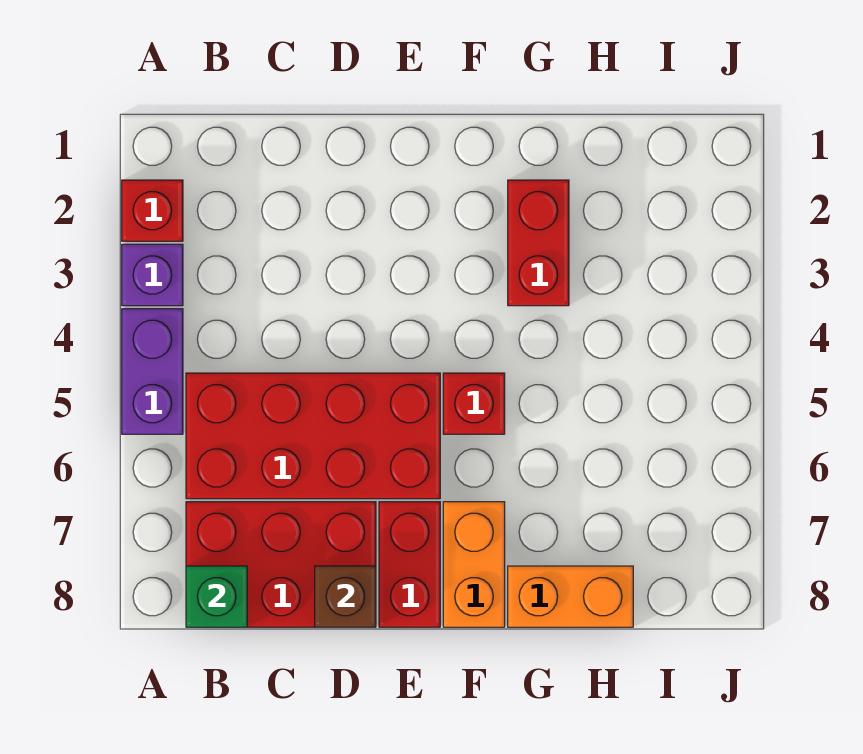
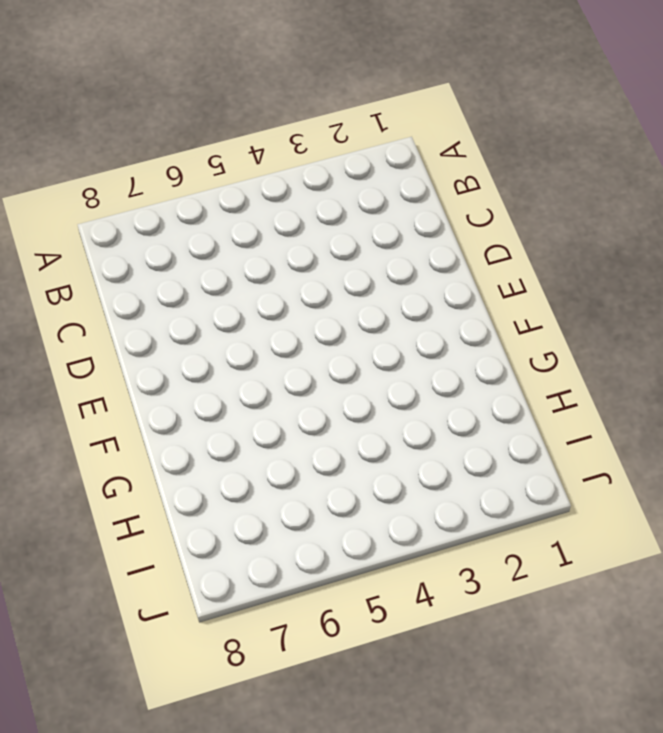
none -> red brick A2 level 1
none -> purple brick A3 level 1
none -> purple brick A4:A5 level 1

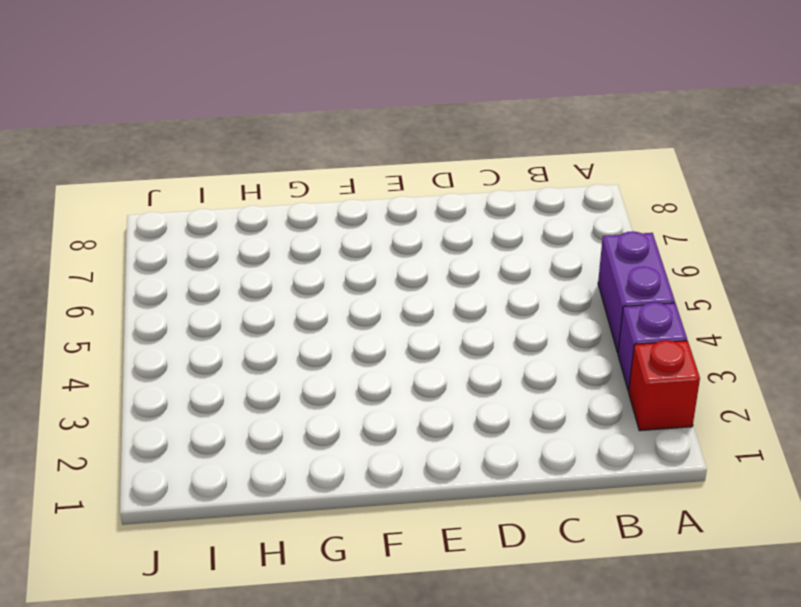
none -> red brick B5:E6 level 1
none -> red brick B7:D8 level 1
none -> red brick E7:E8 level 1

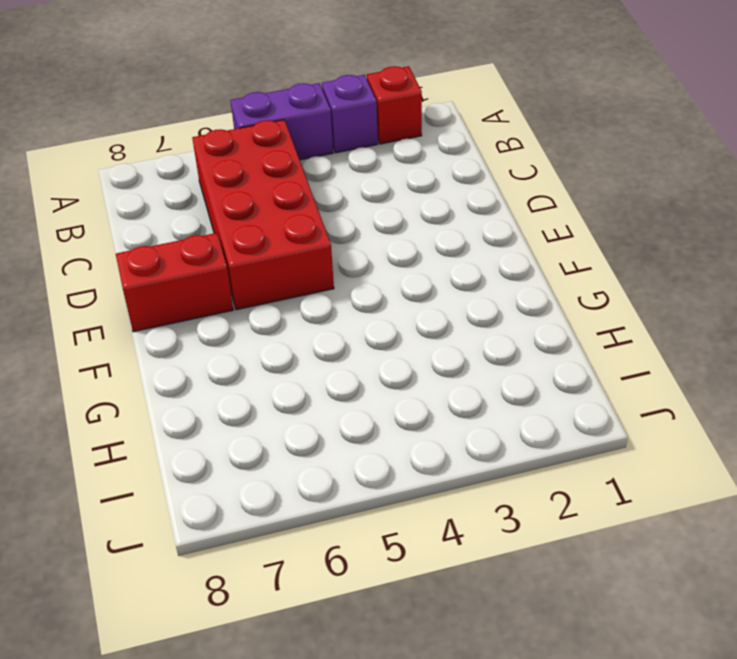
none -> red brick B7:D8 level 1
none -> red brick F5 level 1
none -> orange brick F7:F8 level 1

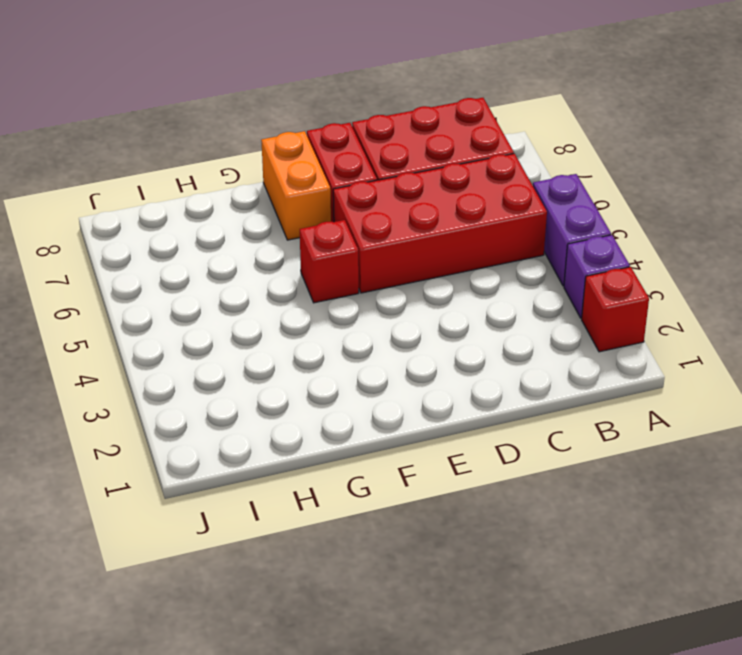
none -> red brick G2:G3 level 1
none -> orange brick G8:H8 level 1
none -> green brick B8 level 2

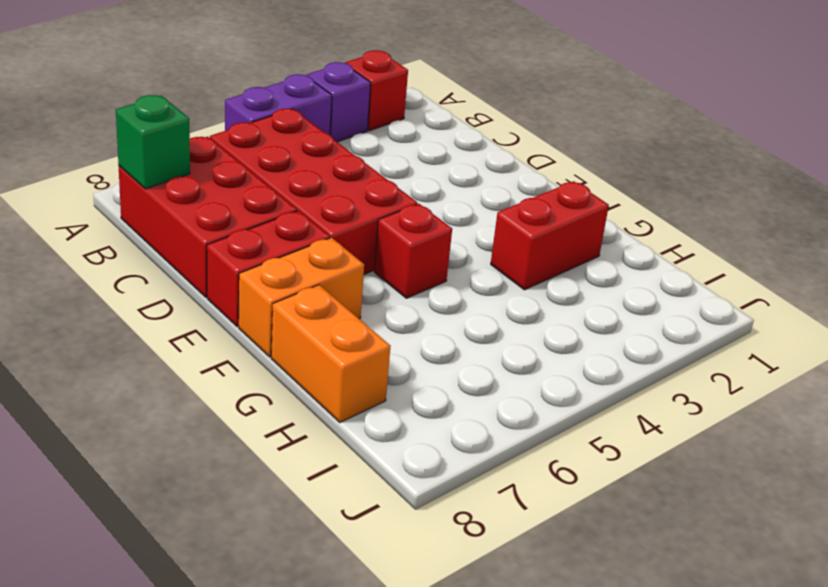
none -> brown brick D8 level 2

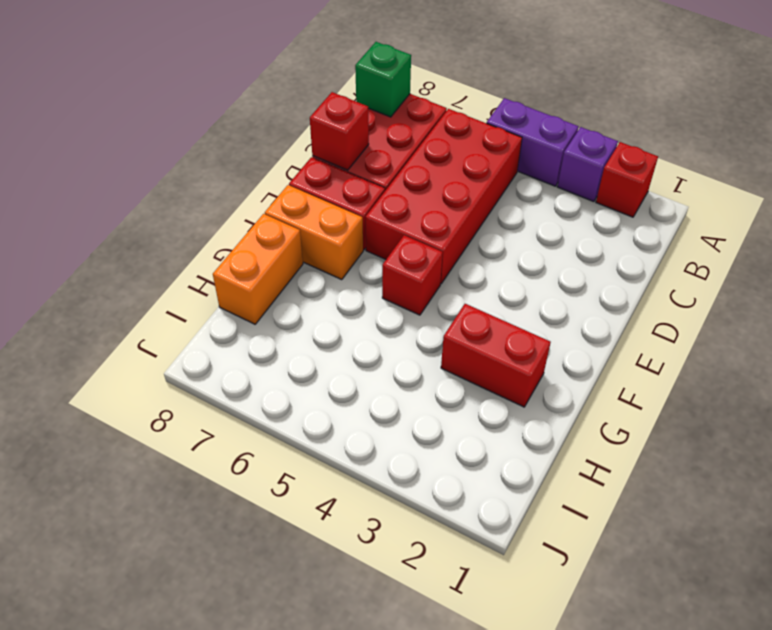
red brick D8 level 2 -> brown brick D8 level 2

